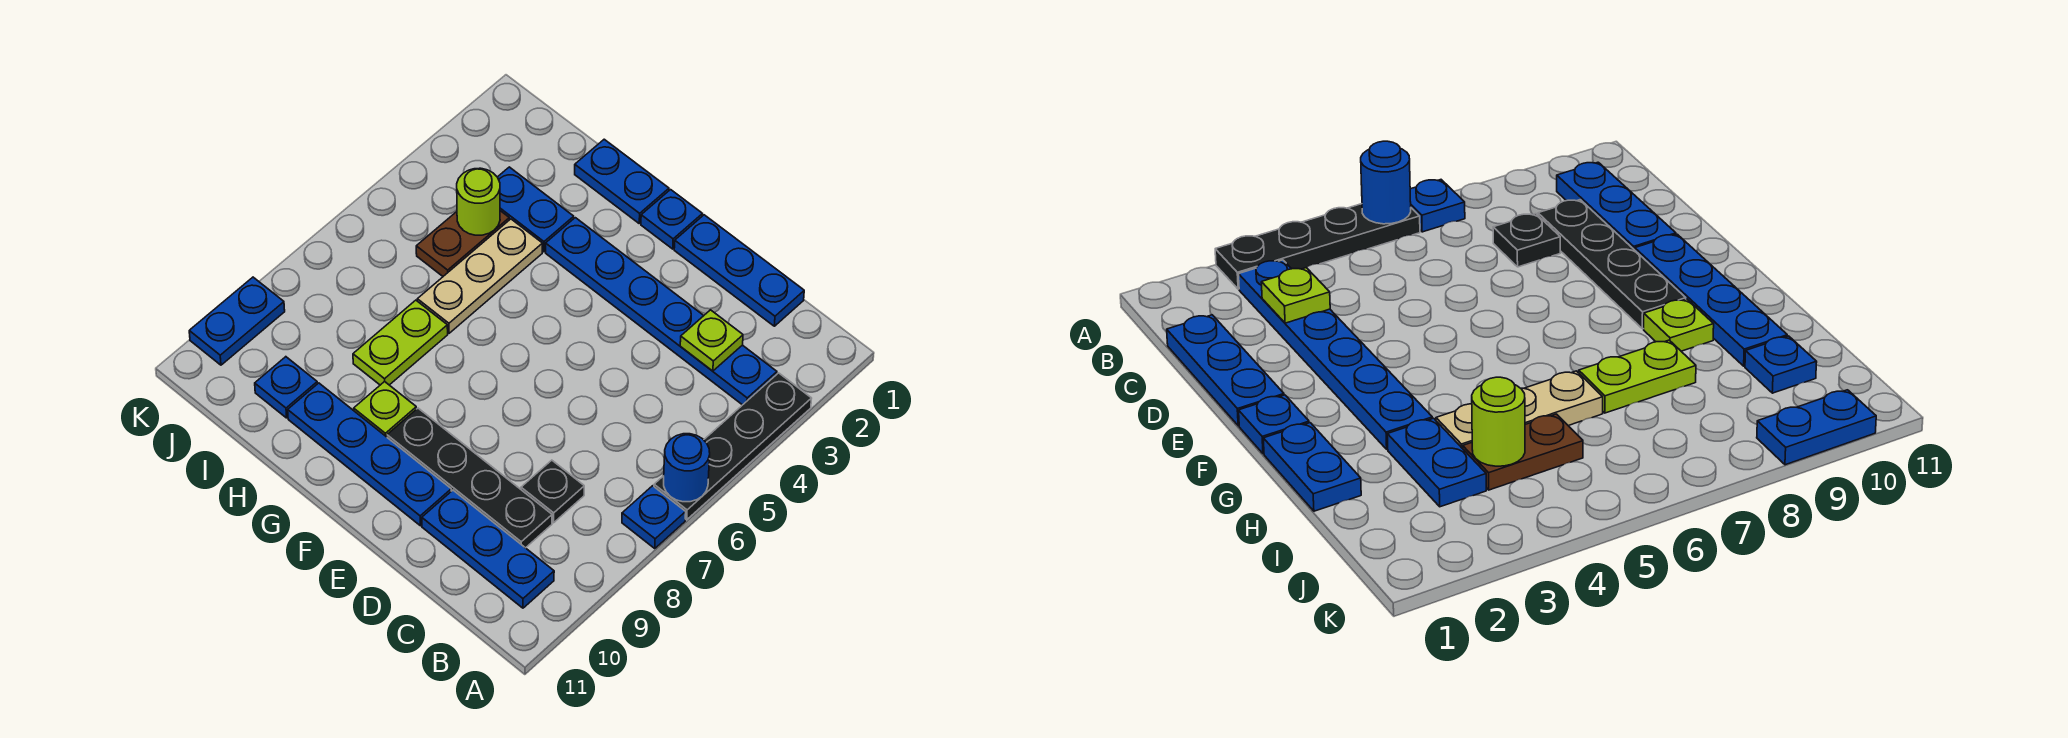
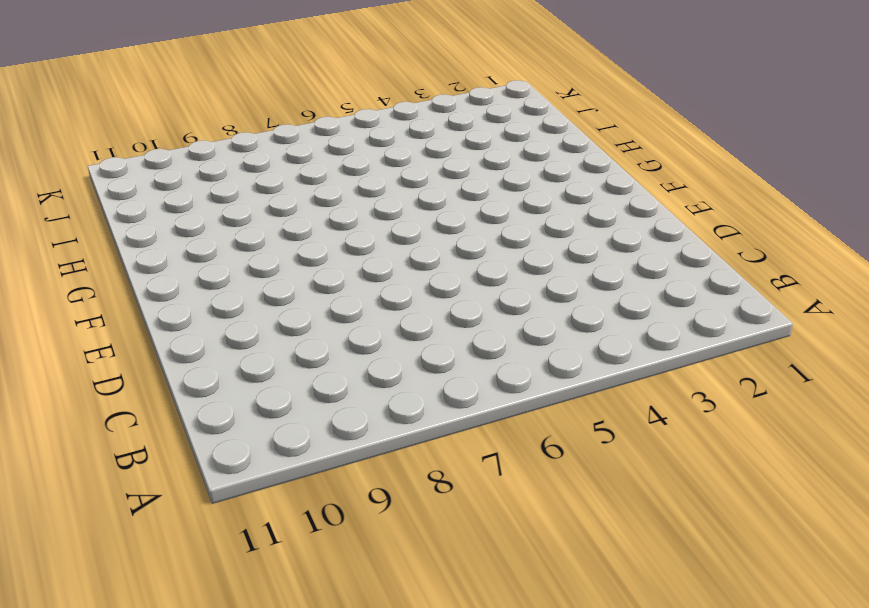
none -> black plate A3:A6 level 1
none -> blue plate A7 level 1
none -> blue plate B3:G3 level 1

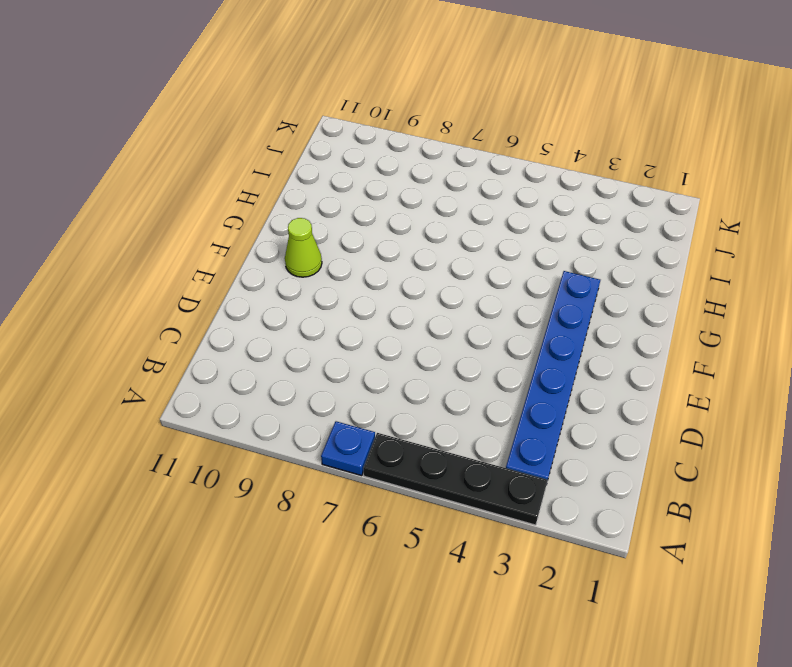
lime cone F10 level 1 -> blue plate E10:H10 level 1
none -> blue plate B10:D10 level 1
none -> blue plate C1:E1 level 1
none -> black plate C8 level 1

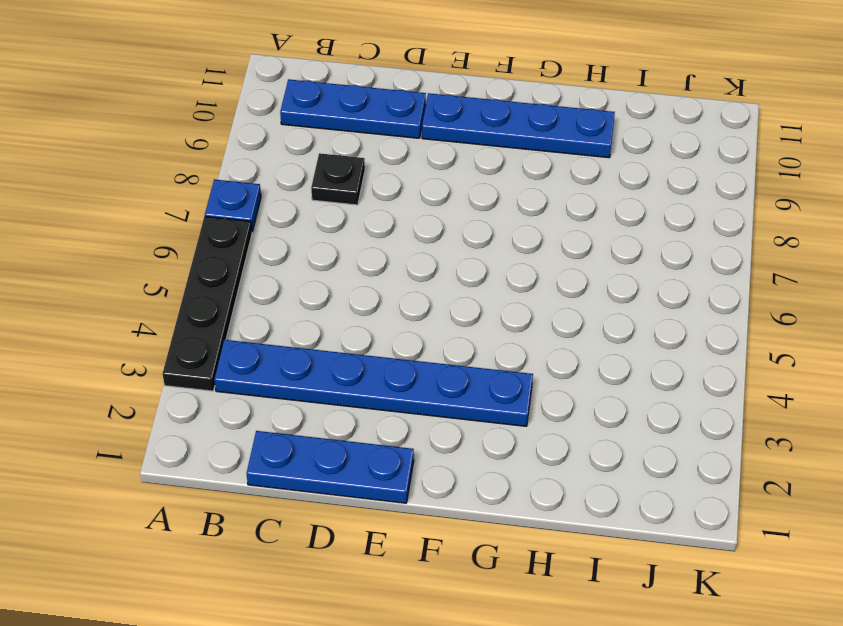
none -> black plate C9:F9 level 1
none -> blue plate F1 level 1
none -> blue plate G1:H1 level 1

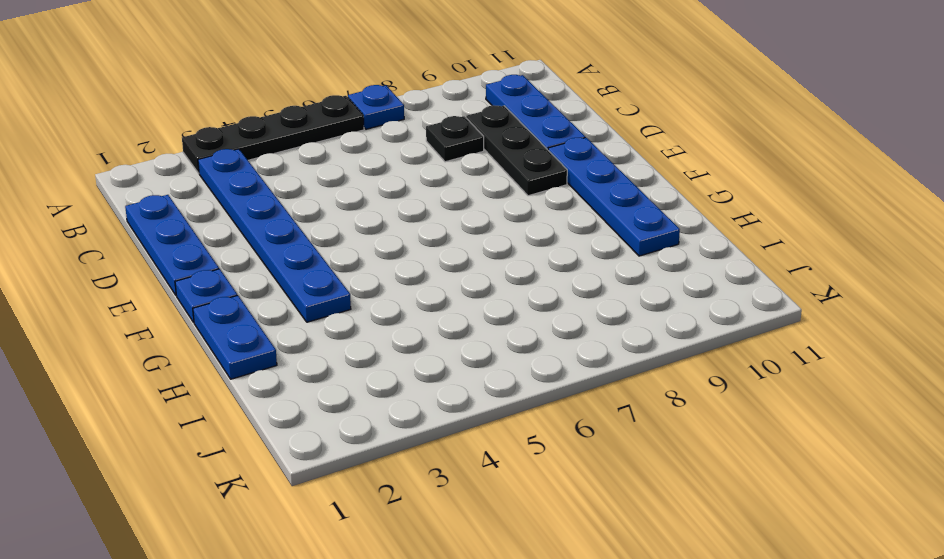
black plate C9:E9 level 1 -> black plate C9:F9 level 1
none -> lime plate G9 level 1
none -> blue plate H3:I3 level 1
none -> tan plate H4:H6 level 1

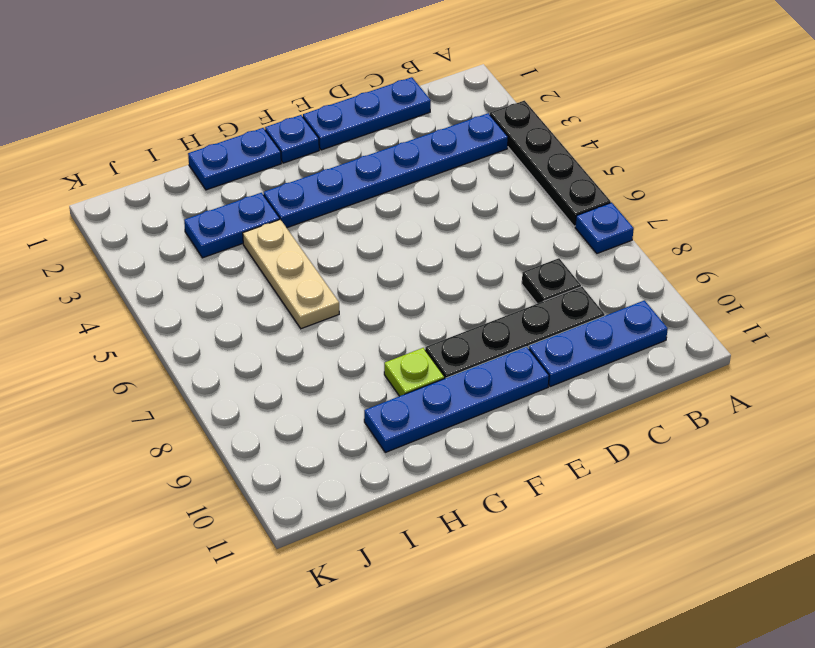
none -> lime plate H7:H8 level 1
none -> brown plate I4:I5 level 1
none -> blue plate I10 level 1

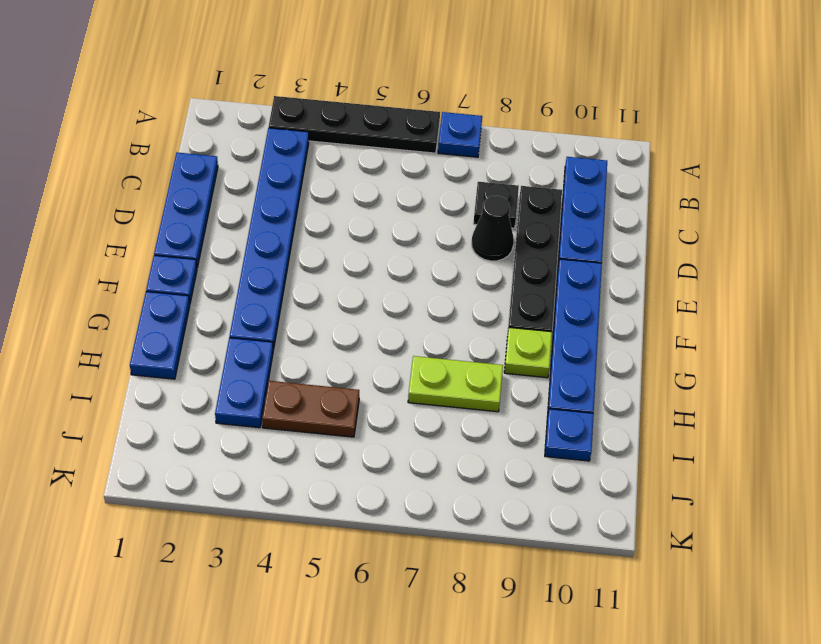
black cone D8 level 1 -> none
none -> tan plate H4:H6 level 1
none -> blue plate K9:K10 level 1
none -> blue round brick A6 level 2

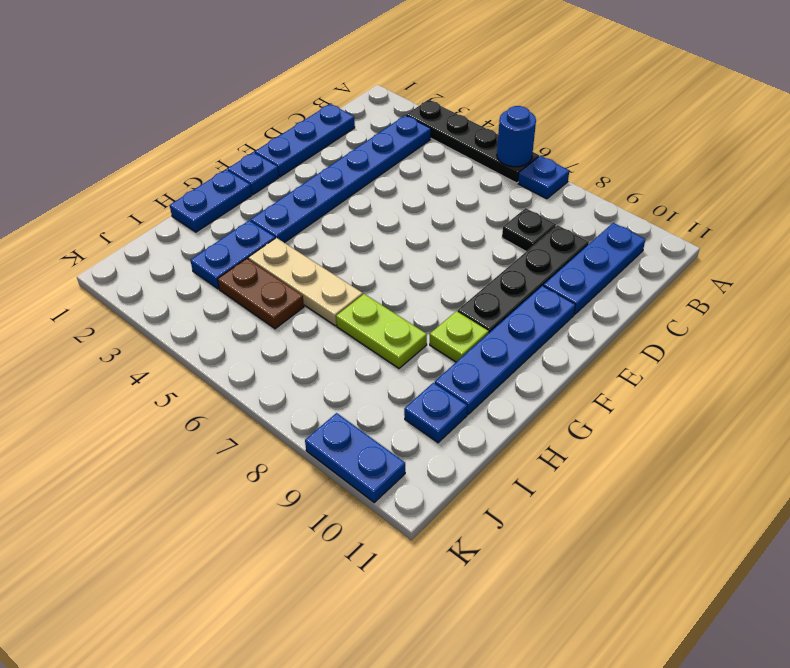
none -> lime plate C3 level 2
none -> lime round brick I4 level 2

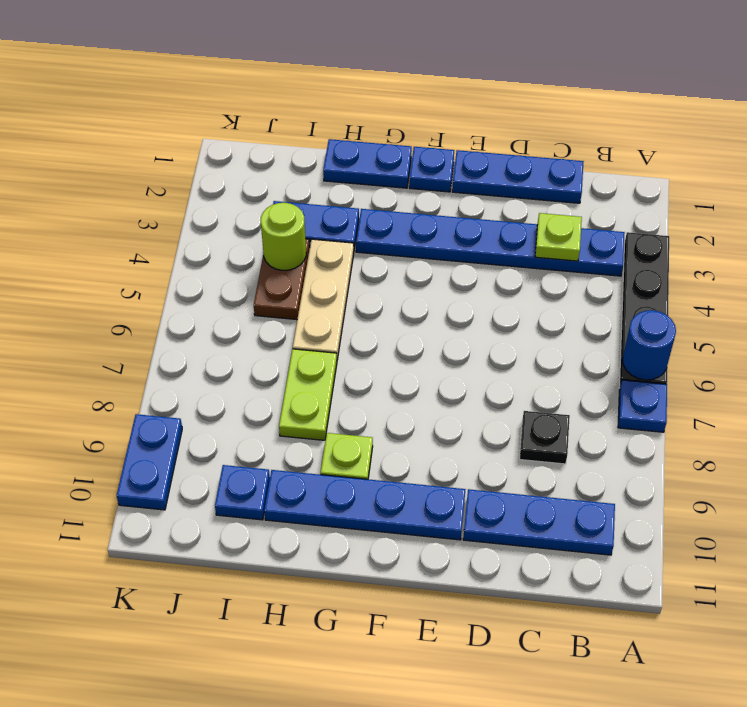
none -> black plate C9:F9 level 1

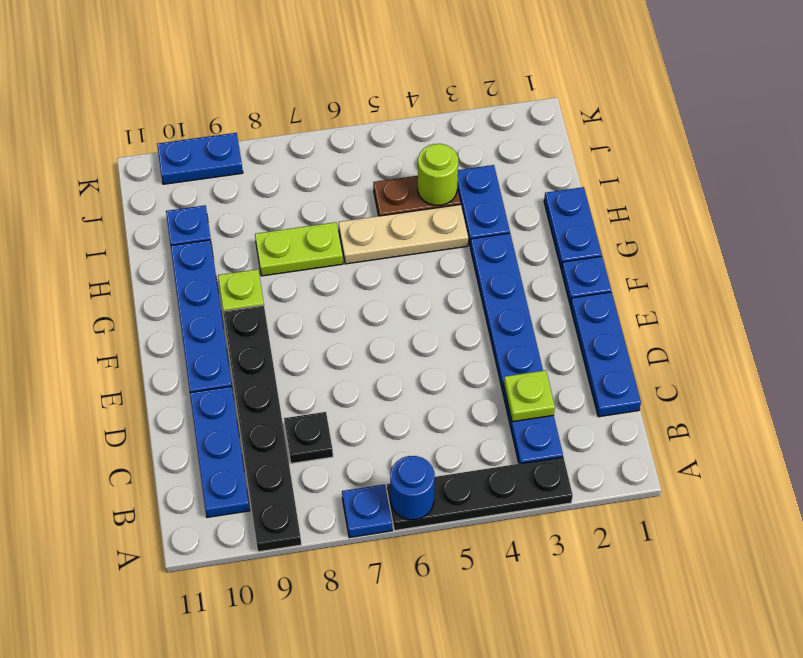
black plate A9:F9 level 1 -> black plate C9:F9 level 1

